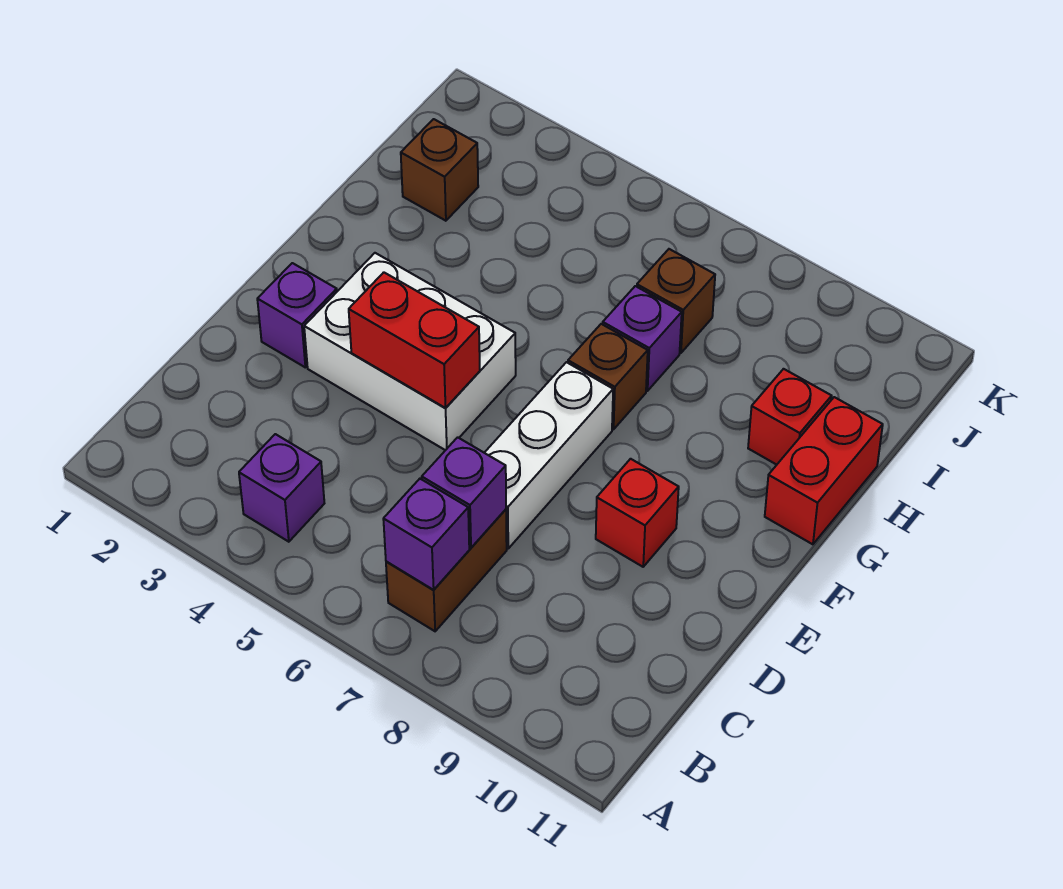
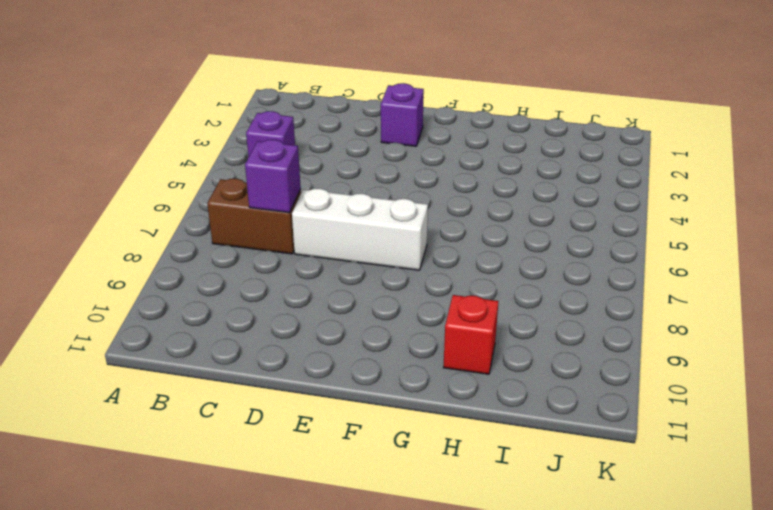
none -> white brick E3:F5 level 1
none -> red brick E9 level 1
none -> brown brick G7 level 1

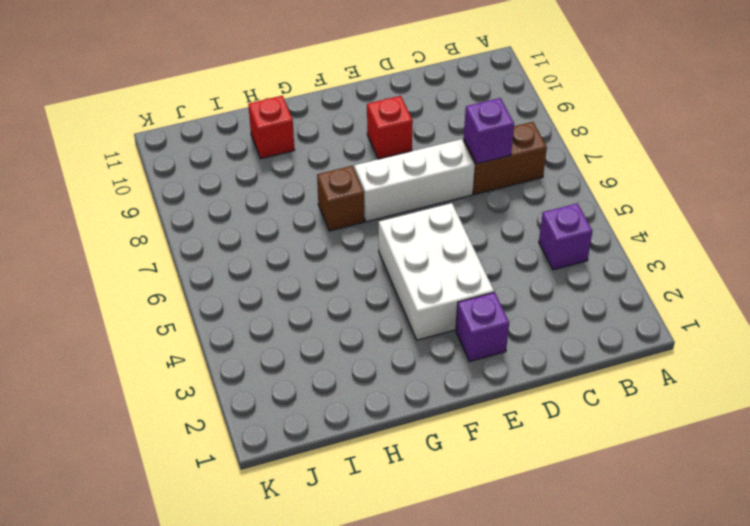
none -> red brick G11:H11 level 1
none -> purple brick H7 level 1
none -> brown brick I2 level 1

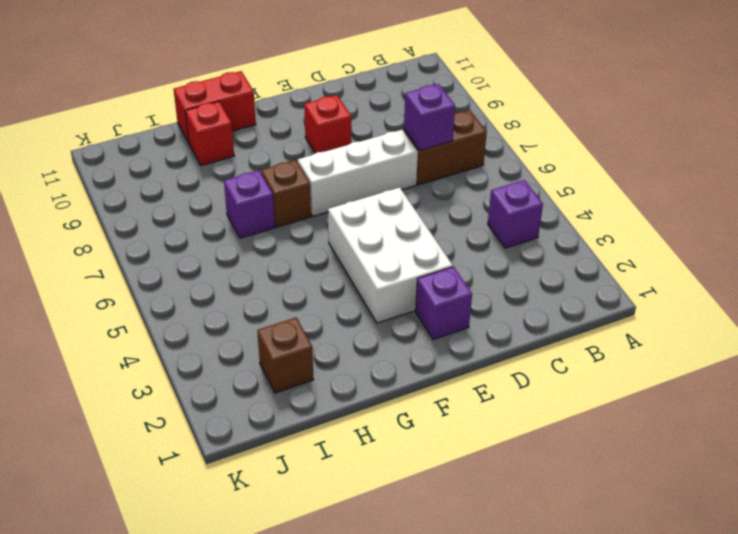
none -> brown brick I7 level 1
none -> purple brick B7 level 2
none -> red brick E4:E5 level 2

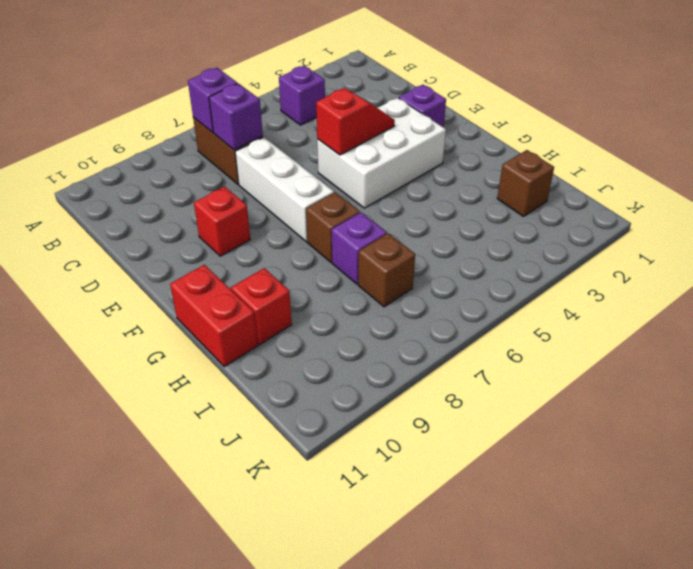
red slope E4:E5 level 2 top 5 -> red brick E4:E5 level 2

